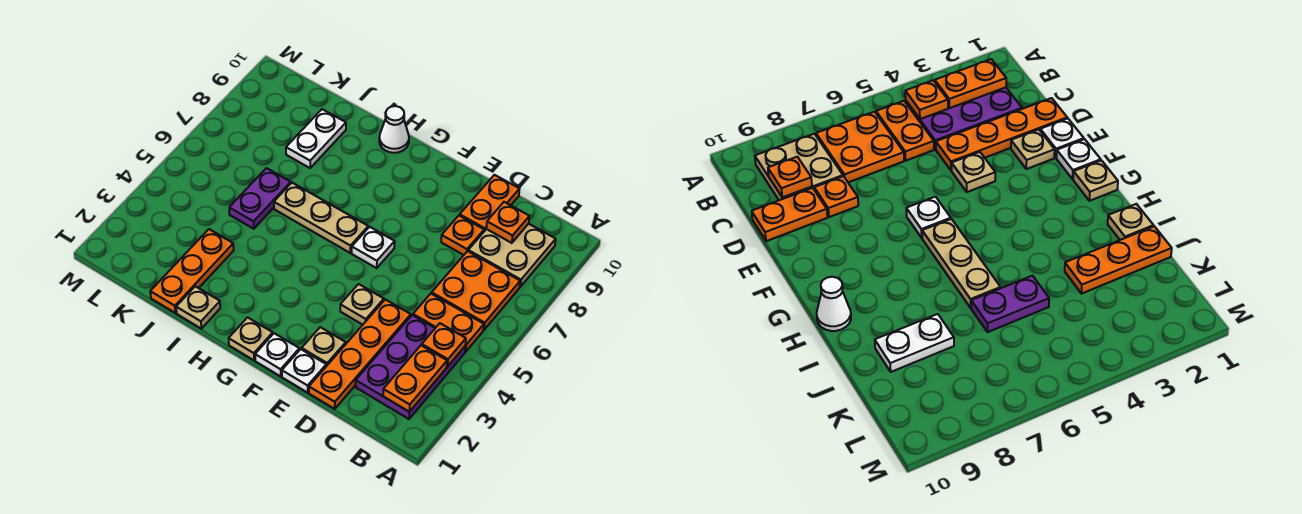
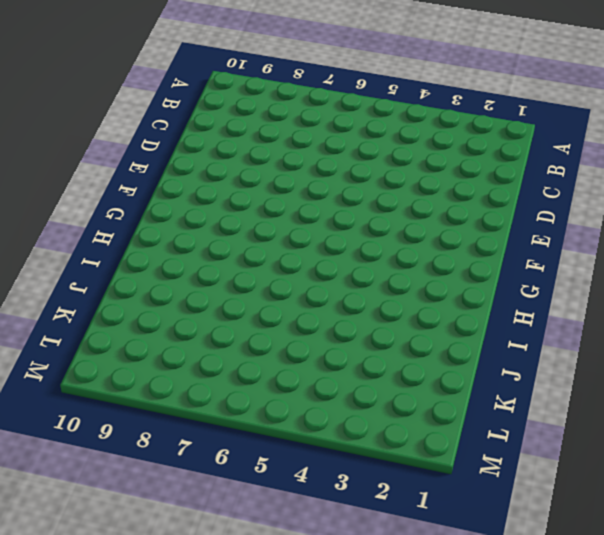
none -> purple plate B2:C4 level 1
none -> orange plate B5:C5 level 1
none -> orange plate B6:C7 level 1

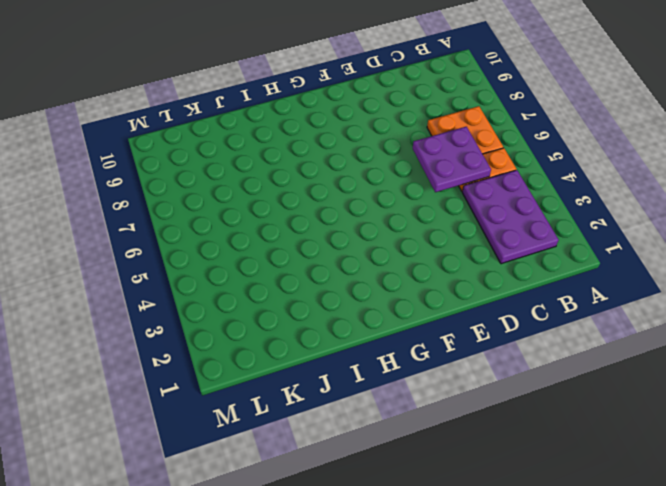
purple plate C5:D6 level 2 -> none
none -> tan plate B8:C9 level 1
none -> orange plate D1:D4 level 1
none -> orange plate D8 level 1

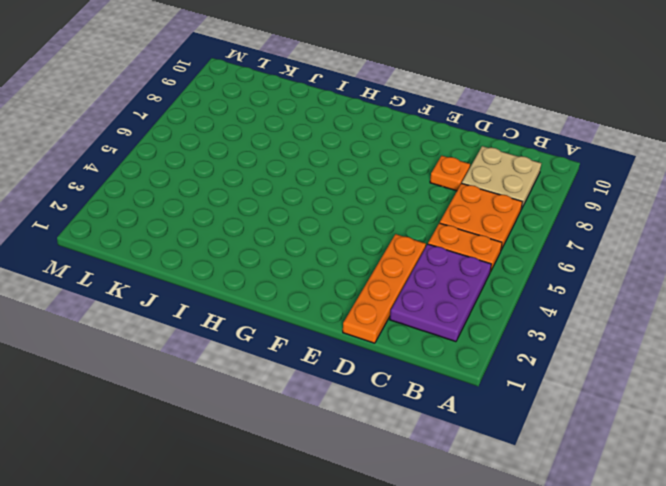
none -> orange plate D9:D10 level 1
none -> white plate E1 level 1
none -> tan plate E2 level 1

